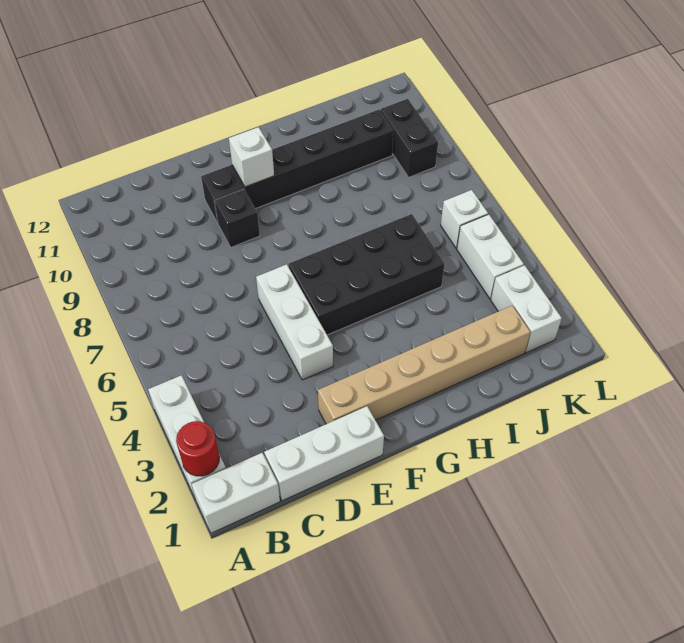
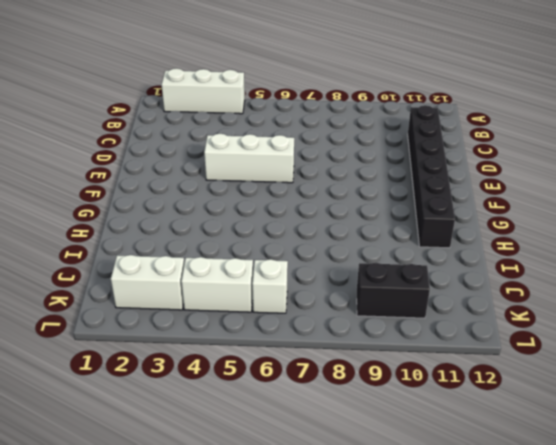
black brick C11:H11 level 1 -> black brick E10:J10 level 1
none -> white brick A1:B1 level 1
none -> white brick C1:E1 level 1
none -> tan brick E2:J2 level 1

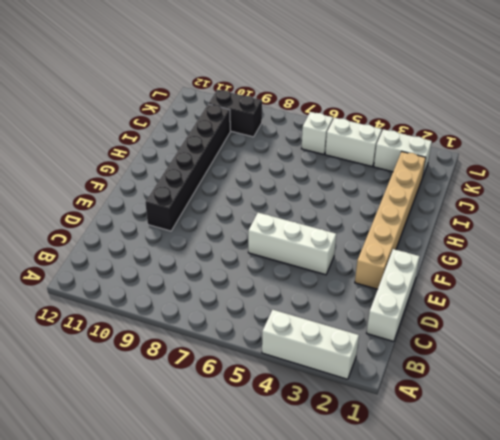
none -> white brick A1:B1 level 1
none -> black brick E9 level 1
none -> black brick F5:I6 level 1

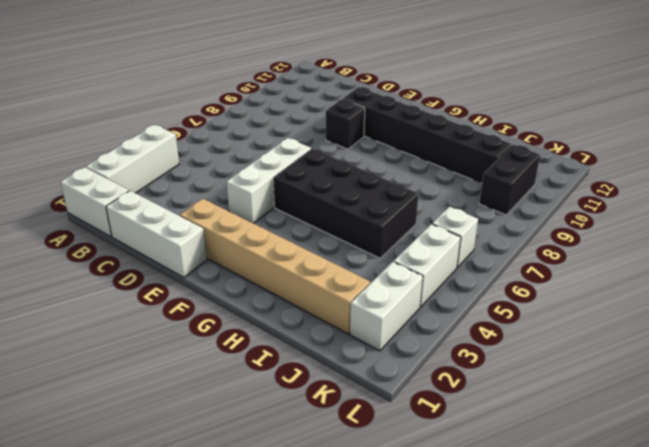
none -> red round brick A2 level 2
none -> white brick F10 level 2

